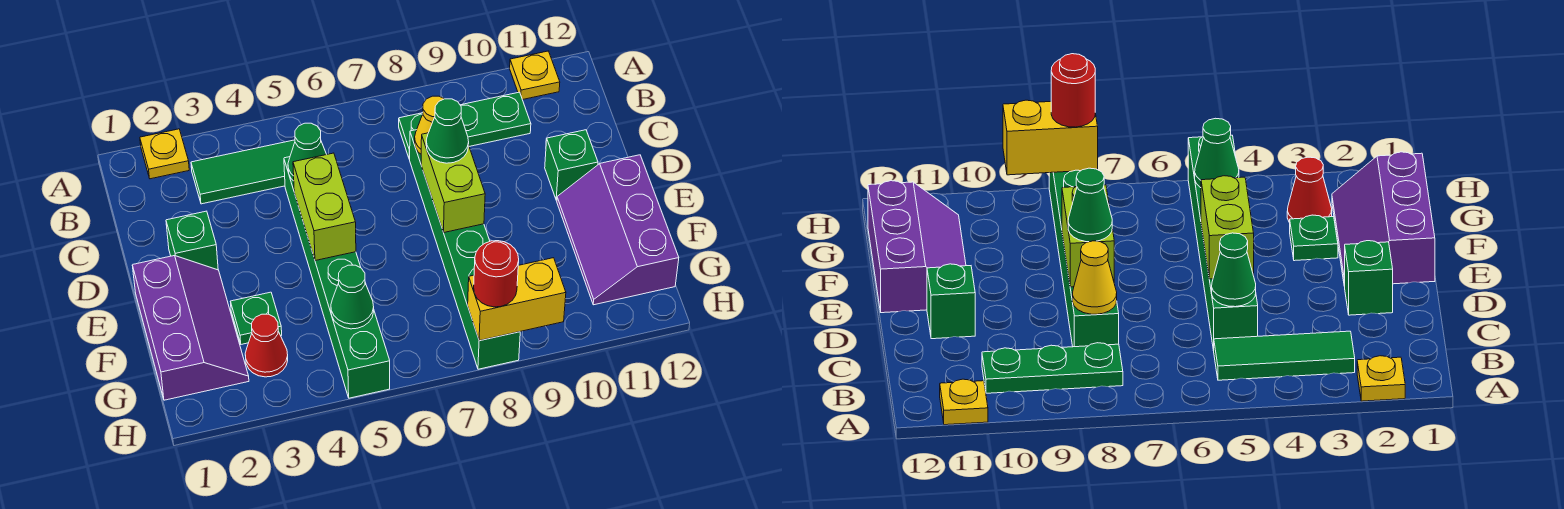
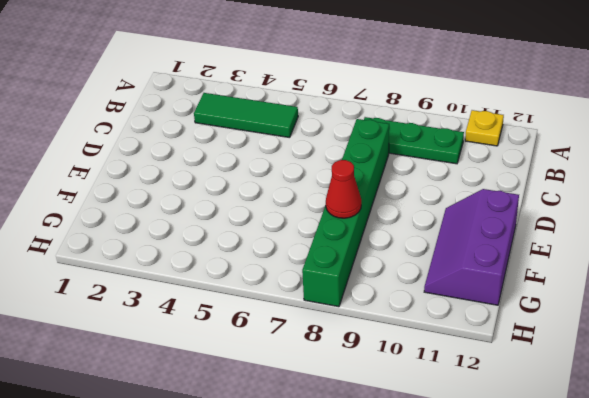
red cone F8 level 2 -> red cone G3 level 1
none -> yellow plate A2 level 1
none -> green brick C5:H5 level 1
none -> green brick D2 level 1

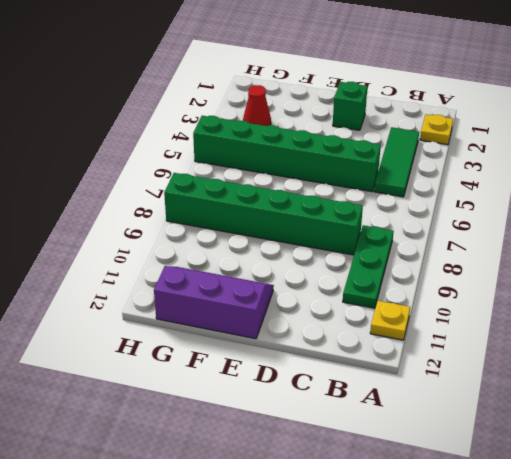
none -> green brick D11 level 1
none -> purple slope E1:G2 level 1 top 1
none -> green plate F3 level 1

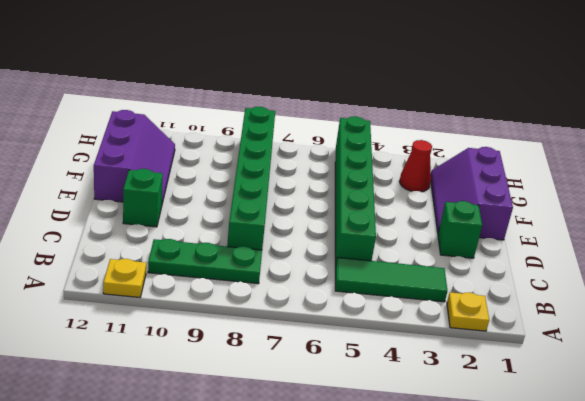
none -> green plate F3 level 1
none -> green cone C5 level 2
none -> yellow cone C8 level 2

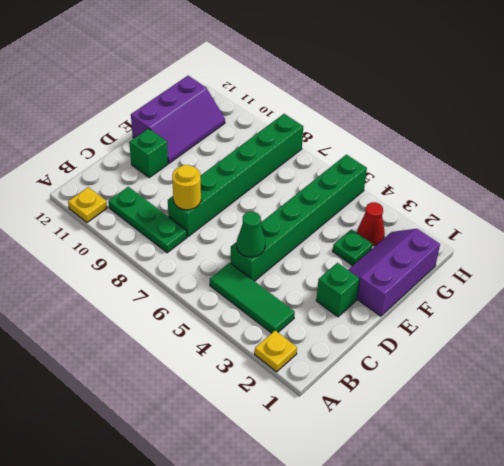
yellow round brick C8 level 2 -> yellow cone C8 level 2
none -> lime brick D5:E5 level 2
none -> lime brick D8:E8 level 2
none -> green cone G5 level 2

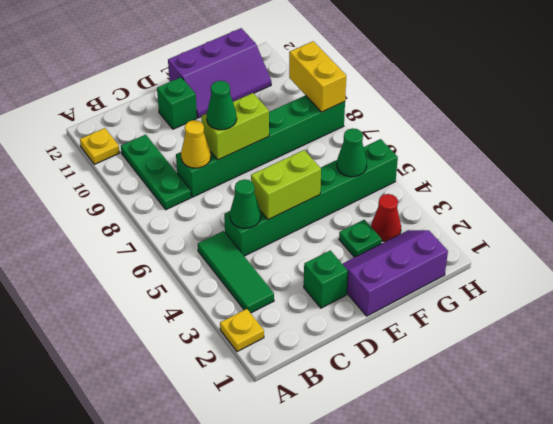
none -> red round brick H8 level 3

